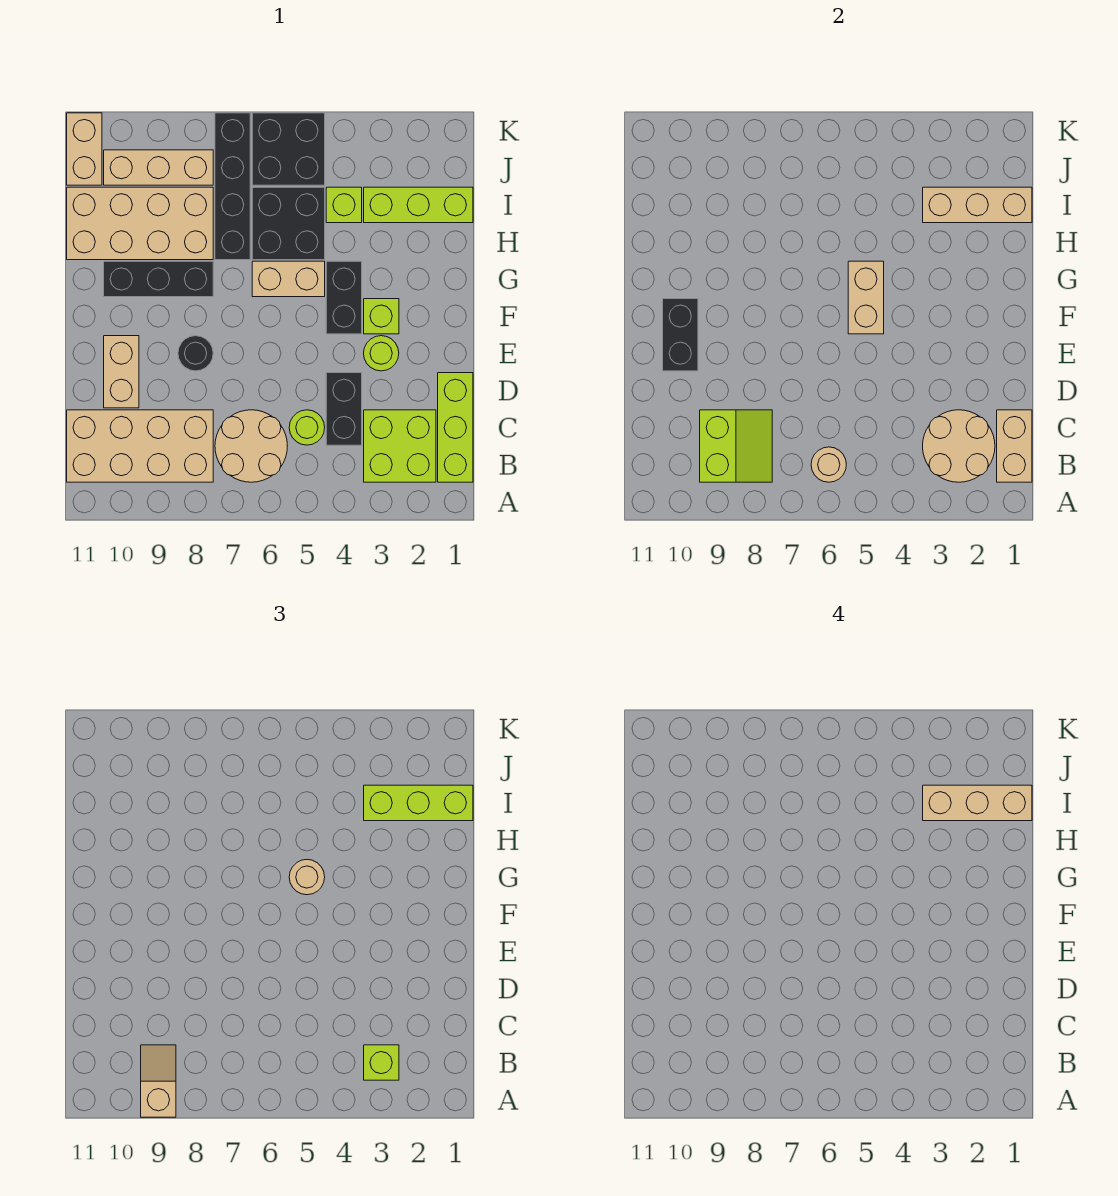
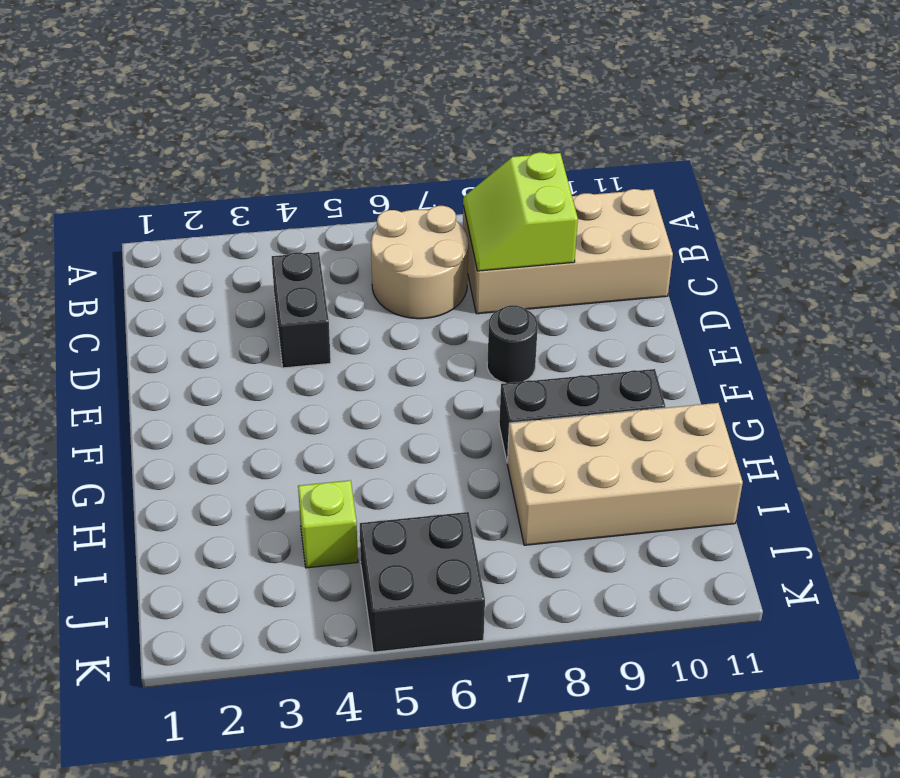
none -> lime brick B1:D1 level 1
none -> lime brick B2:C3 level 1
none -> lime round brick C5 level 1
none -> tan brick D10:E10 level 1

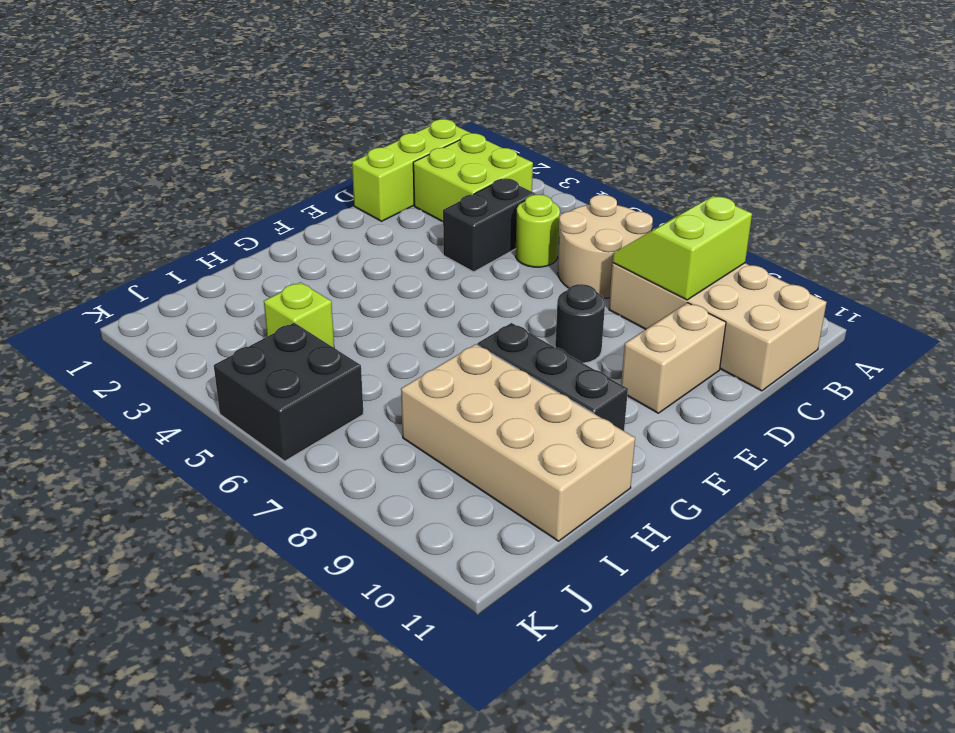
none -> lime round brick E3 level 1
none -> lime brick F3 level 1
none -> black brick F4:G4 level 1
none -> tan brick G5:G6 level 1

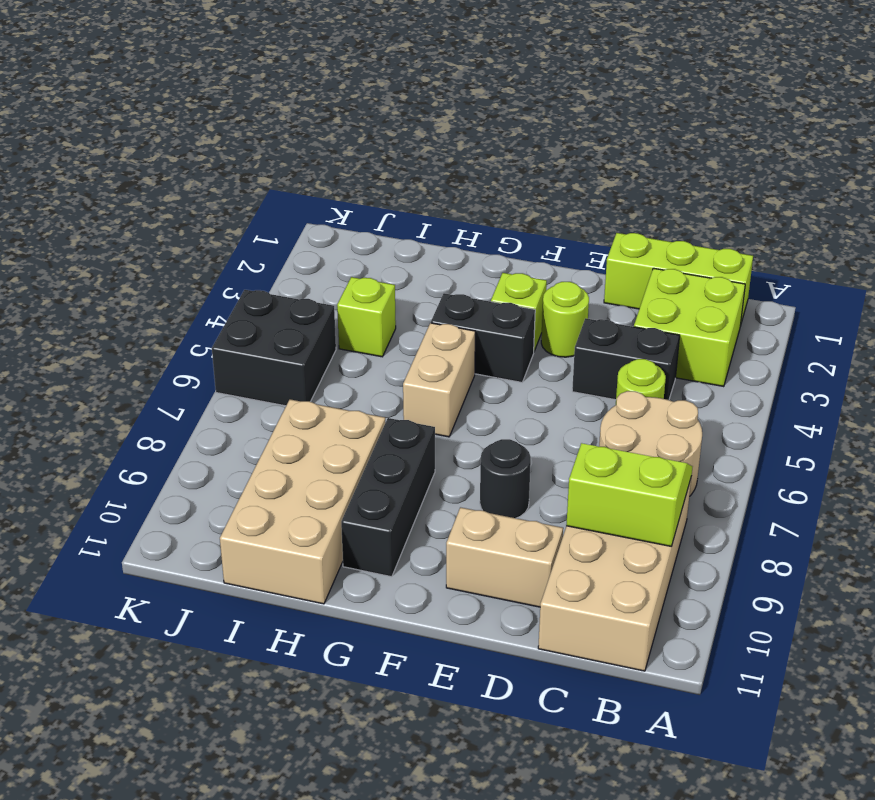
none -> black brick H5:I6 level 1
none -> black brick H7:K7 level 1
none -> lime brick I1:I3 level 1
none -> tan brick J8:J10 level 1

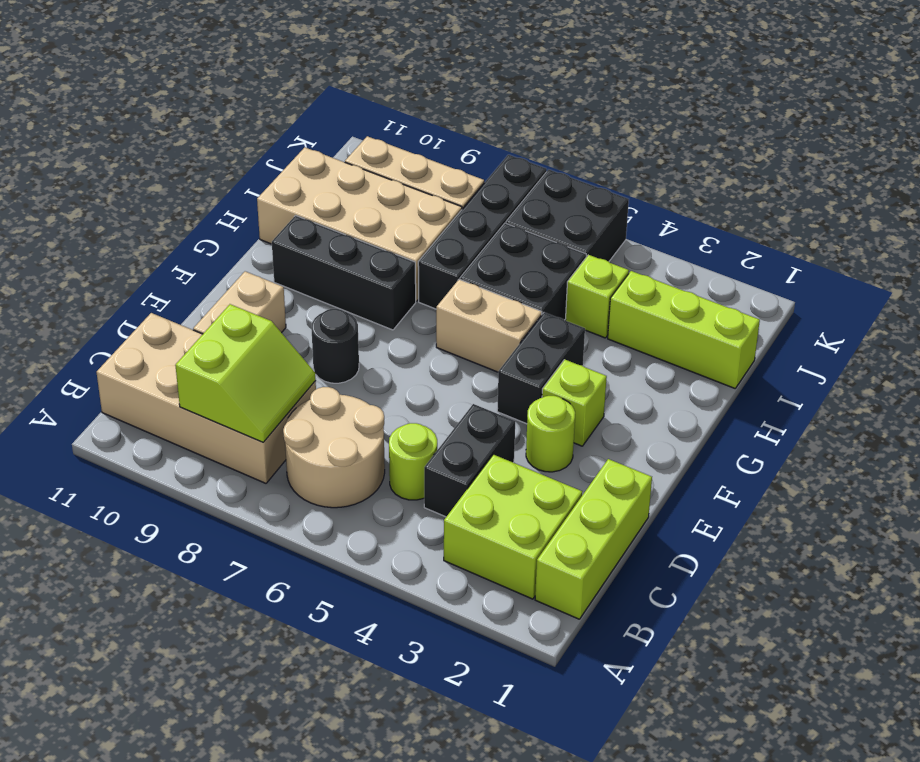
none -> tan brick J11:K11 level 1
none -> tan brick B1:C1 level 2
none -> tan round brick B2:C3 level 2
none -> tan round brick B6 level 2

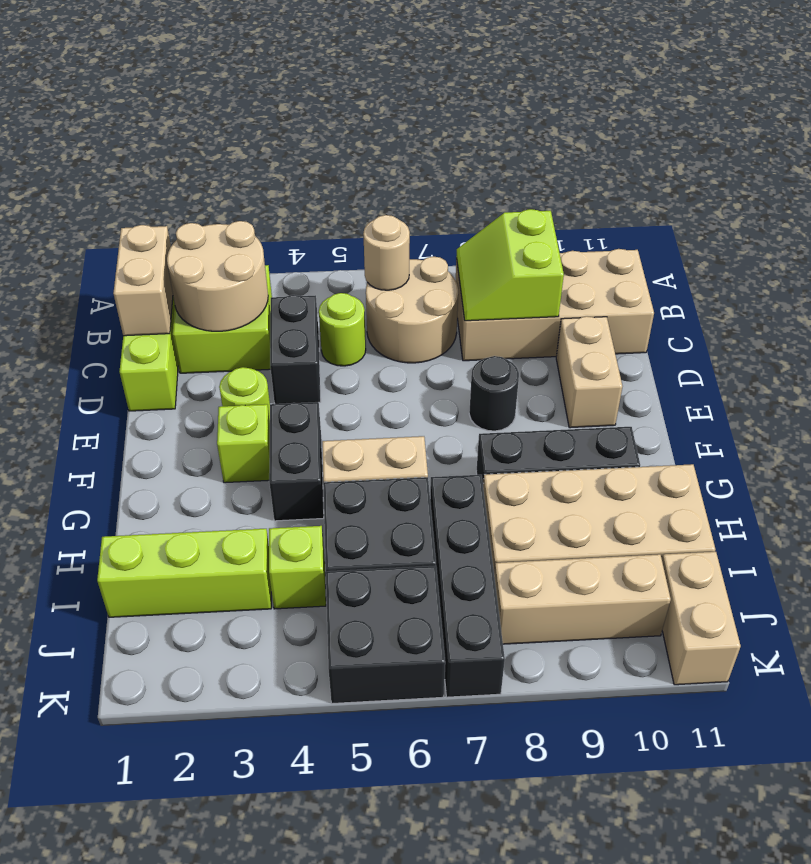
none -> black brick E10:F10 level 2
none -> tan brick F5:G5 level 2
none -> tan brick I1:I3 level 2
none -> tan slope A9:B9 level 3 top A

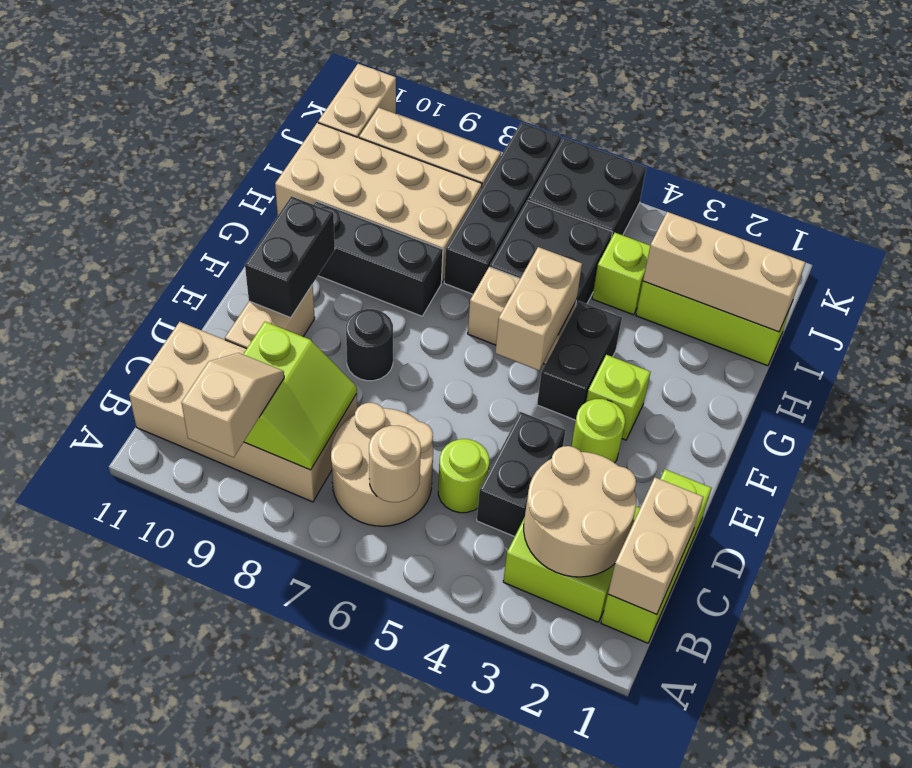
none -> lime brick B3 level 3
none -> tan round brick G5 level 3
none -> lime brick I1:I3 level 3
none -> tan brick I1:I3 level 4

